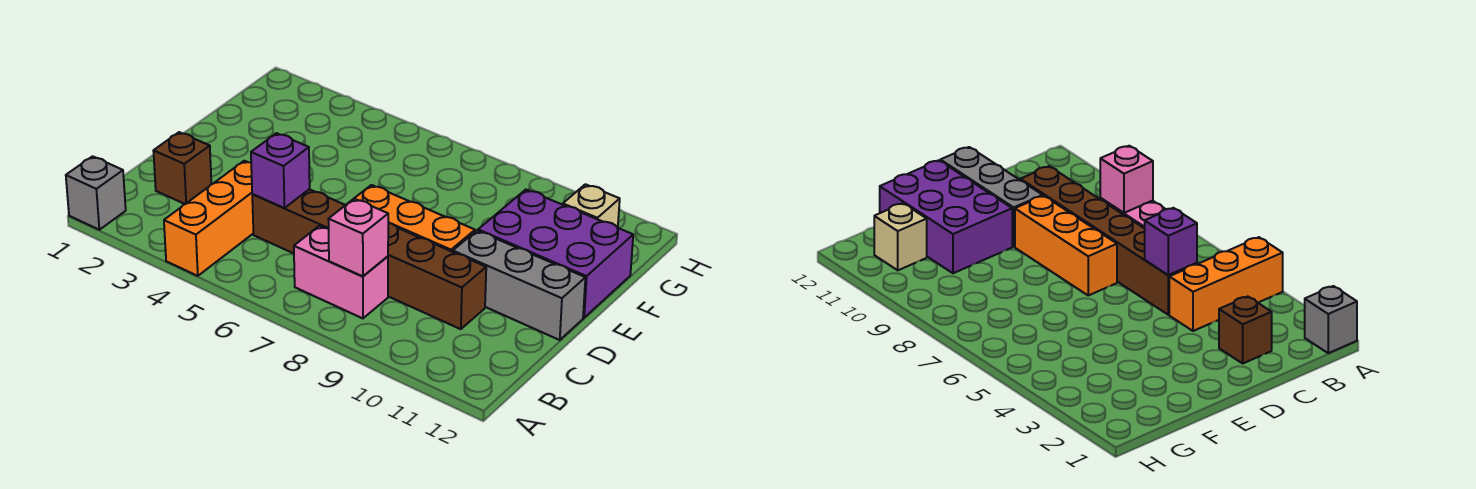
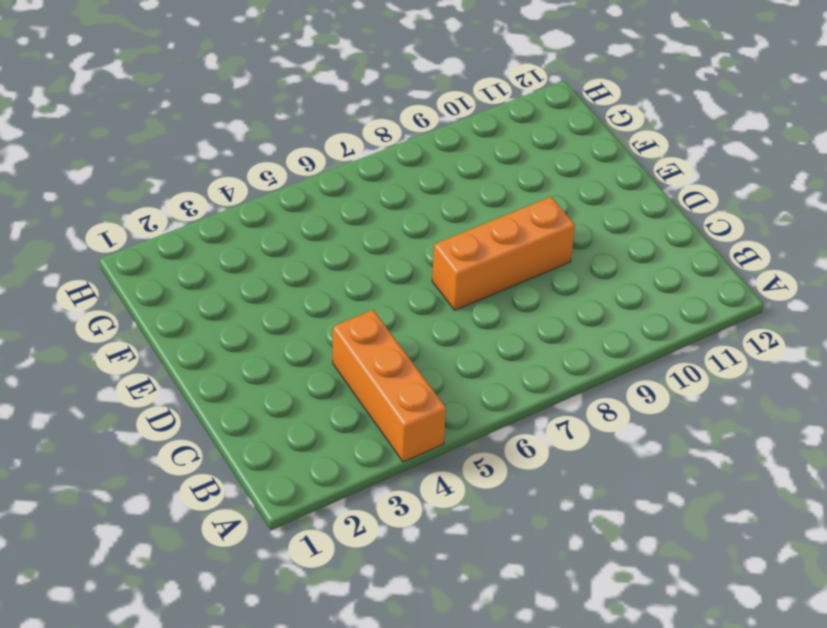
none -> grey brick A1 level 1
none -> pink brick B7:B8 level 1

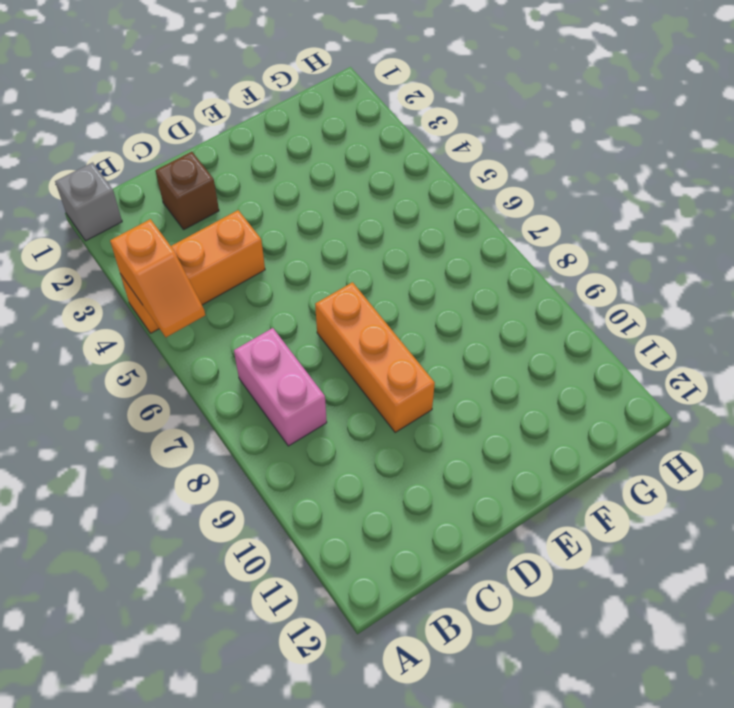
orange slope A4:A5 level 2 top 4 -> none
none -> brown brick C5:C10 level 1
none -> grey brick D10:D12 level 1

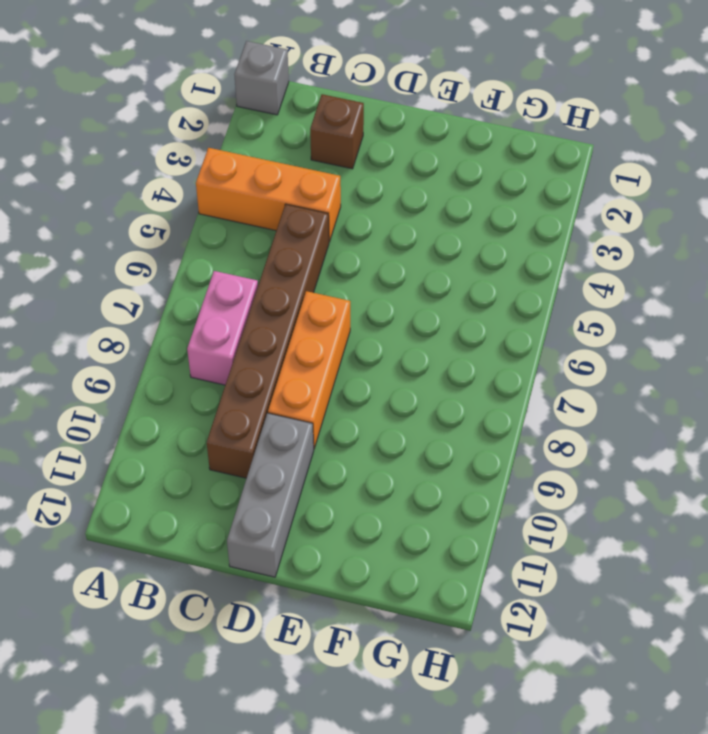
none -> purple brick E10:F12 level 1
none -> tan brick G11 level 1

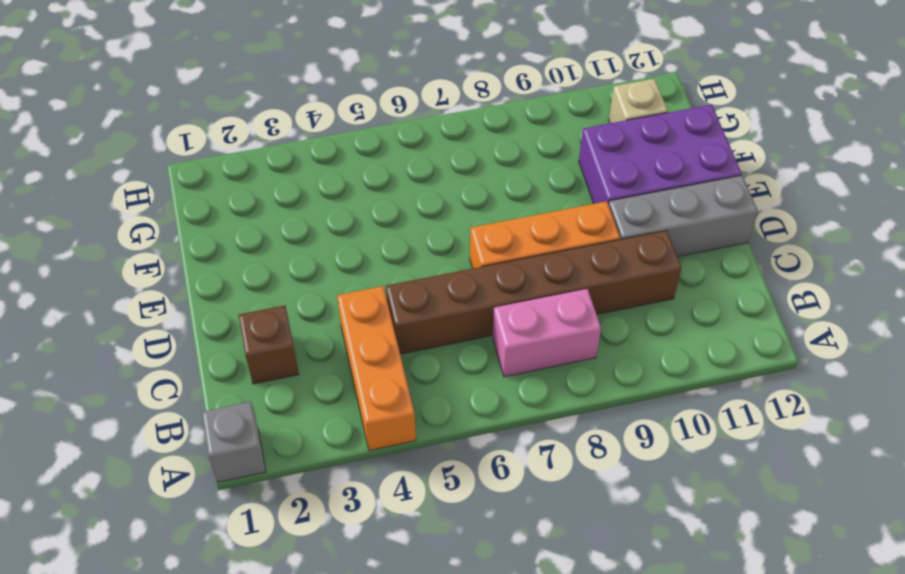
none -> pink brick B8 level 2
none -> purple brick C5 level 2

